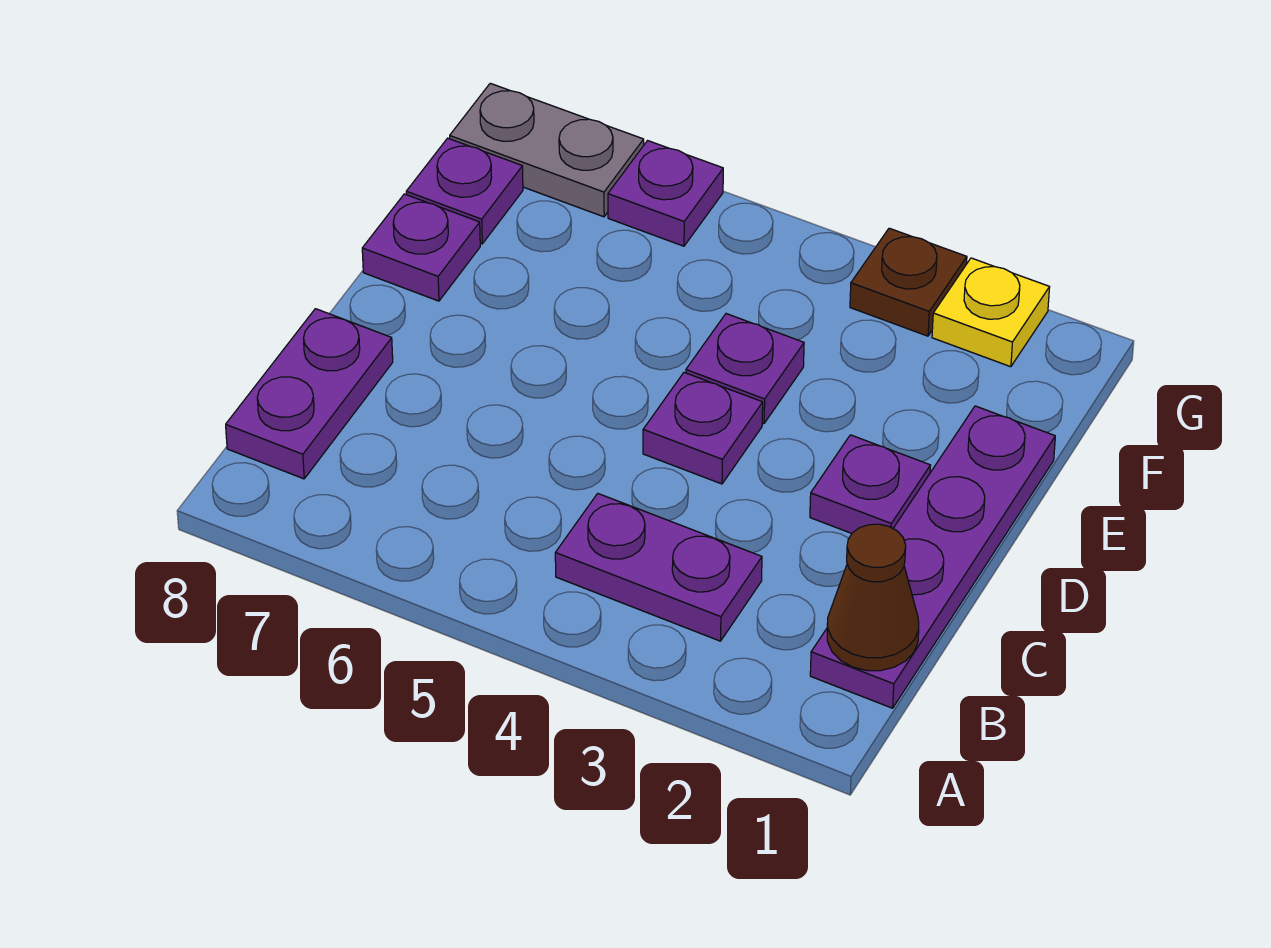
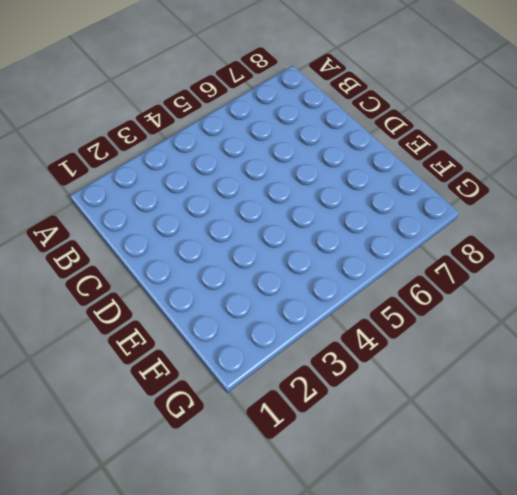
none -> purple plate B1:E1 level 1
none -> purple plate B3:B4 level 1
none -> purple plate B8:C8 level 1

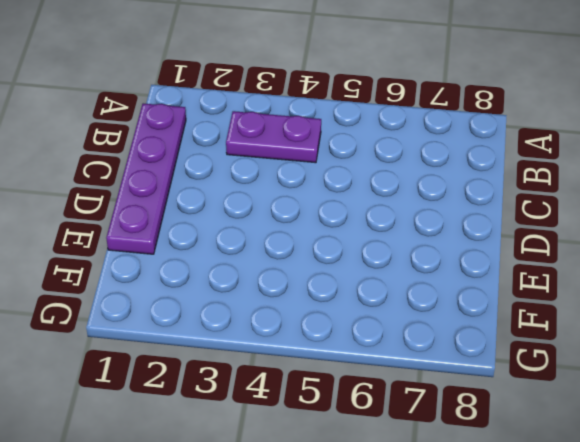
none -> purple plate B8:C8 level 1
none -> purple plate D2 level 1
none -> purple plate D4 level 1

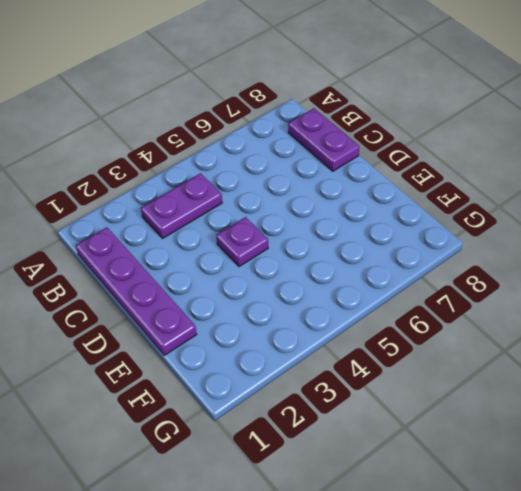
none -> purple plate D2 level 1
none -> purple plate E4 level 1
none -> purple plate E8 level 1

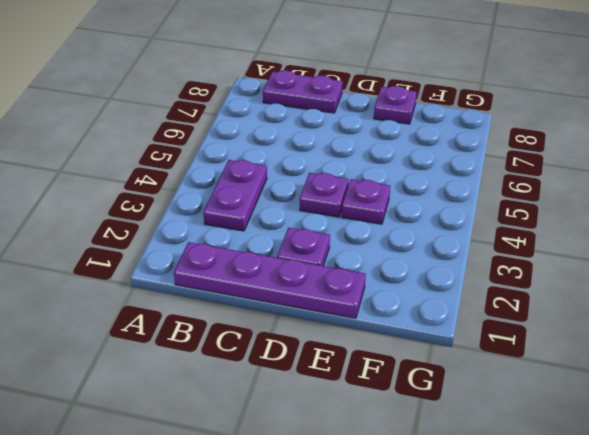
none -> purple plate F8 level 1
none -> yellow plate G2 level 1
none -> brown plate G3 level 1

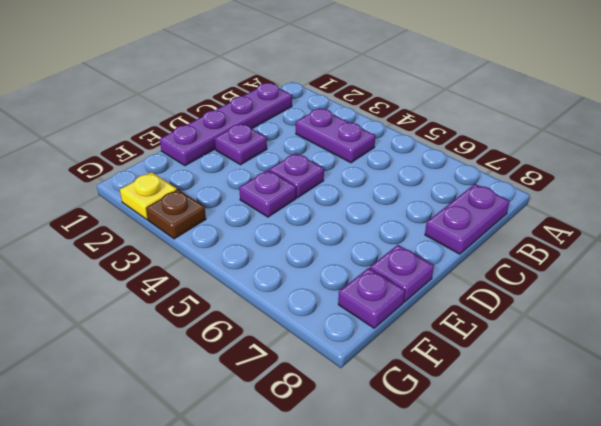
none -> purple plate G6 level 1
none -> grey plate G7:G8 level 1
none -> brown cone B1 level 2

